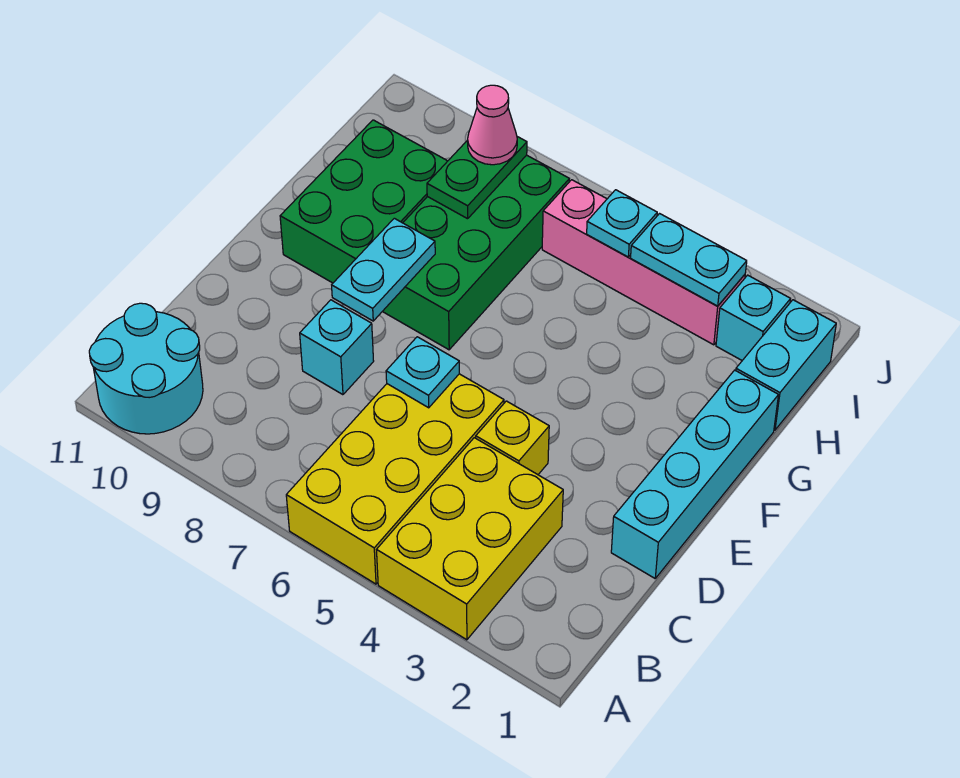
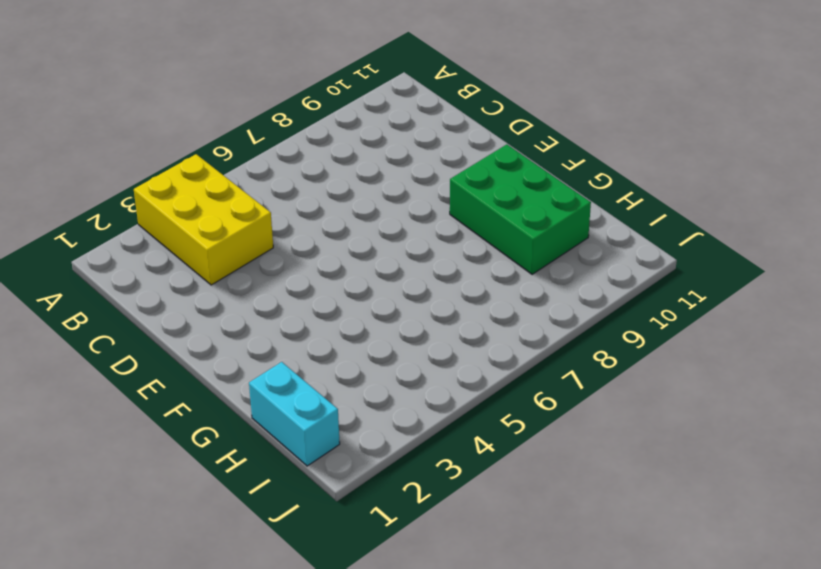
none -> yellow brick A5:D6 level 1
none -> cyan round brick A10:B11 level 1
none -> cyan brick D1:G1 level 1

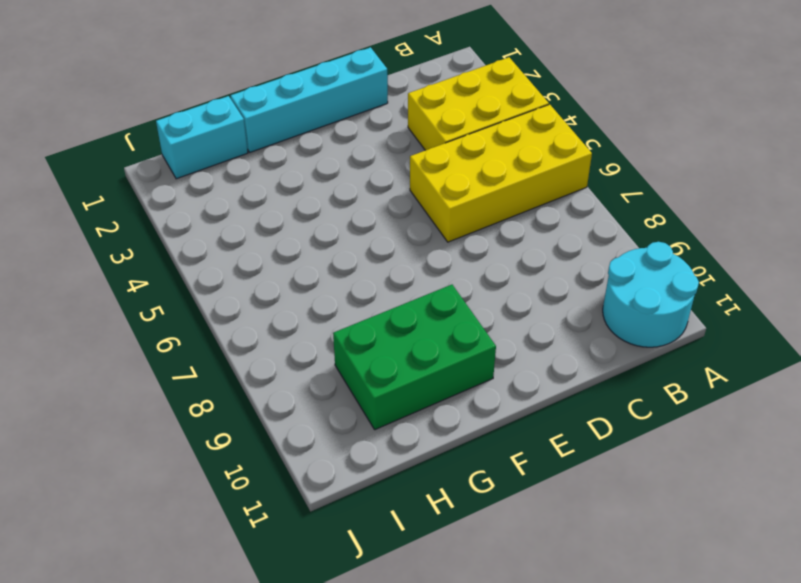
none -> yellow brick D4 level 1
none -> cyan brick D8 level 1
none -> green brick F7:I8 level 1

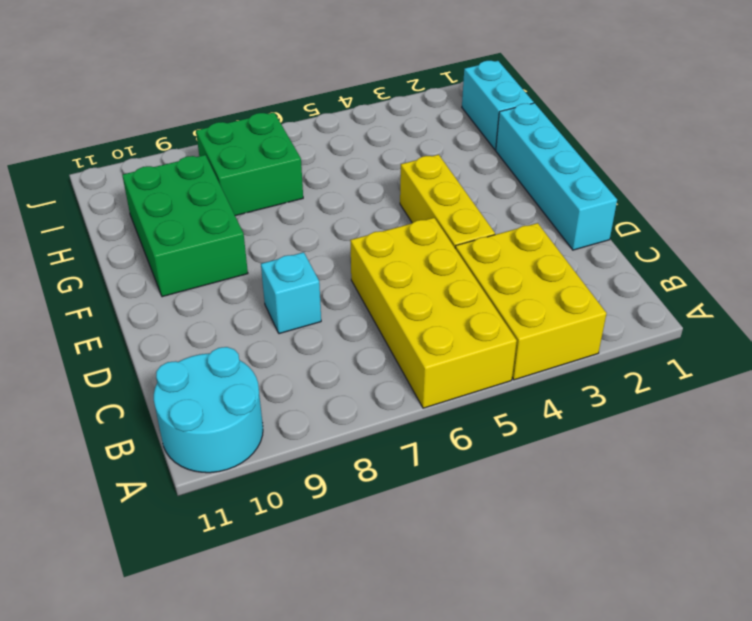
yellow brick D4:F4 level 1 -> yellow brick D4 level 1
green brick H7:I8 level 1 -> green brick F7:I8 level 1
none -> cyan brick I2 level 1
none -> pink brick I3:I6 level 1
none -> cyan plate D6 level 2

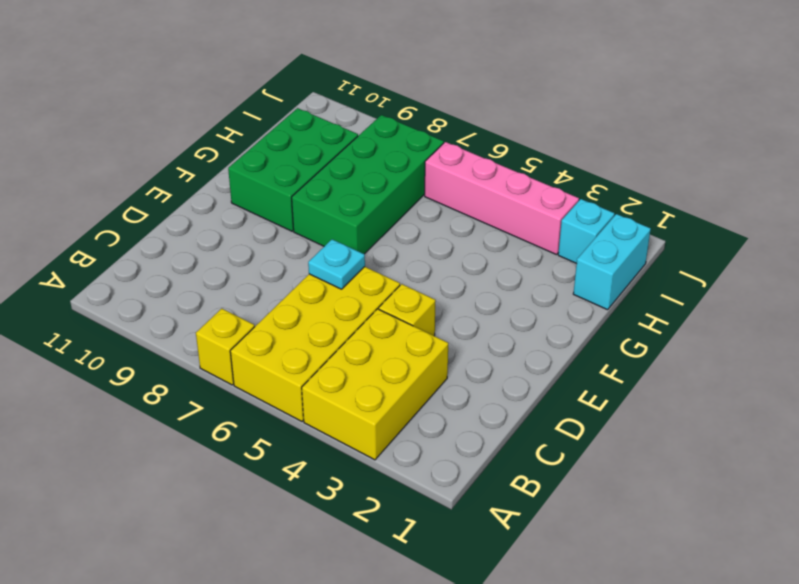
yellow brick A7 level 1 -> none
none -> cyan round brick A10:B11 level 1
none -> cyan brick D1:G1 level 1
none -> cyan brick D8 level 1

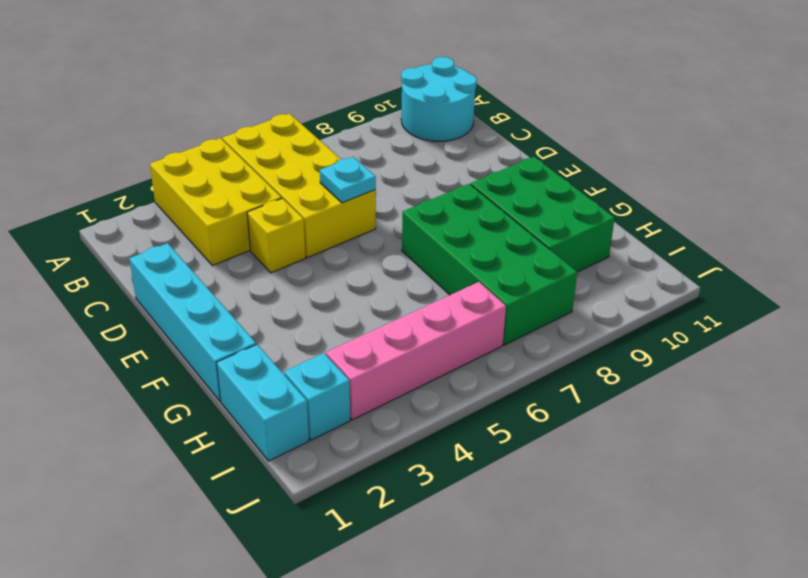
none -> cyan brick D8 level 1
none -> cyan plate E8:F8 level 2
none -> green plate H8:I8 level 2

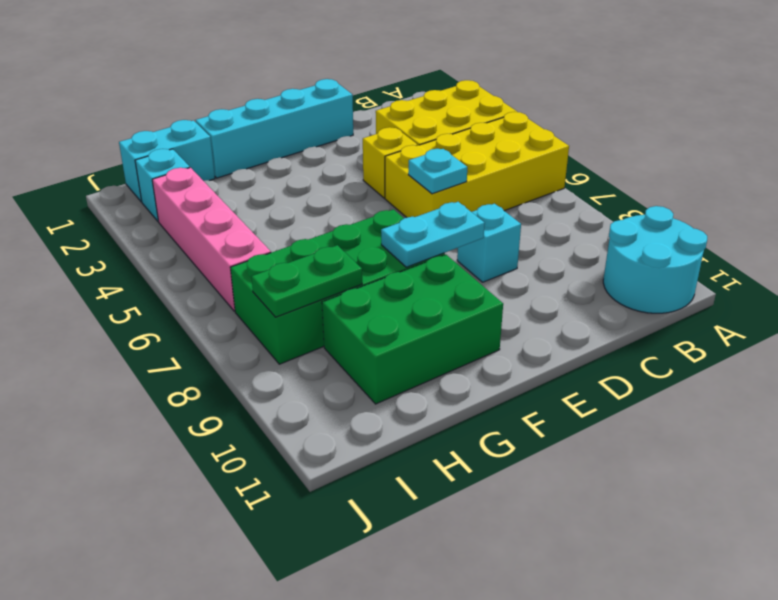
none -> cyan plate I3:I4 level 2
none -> cyan plate I5 level 2
none -> pink cone I8 level 3

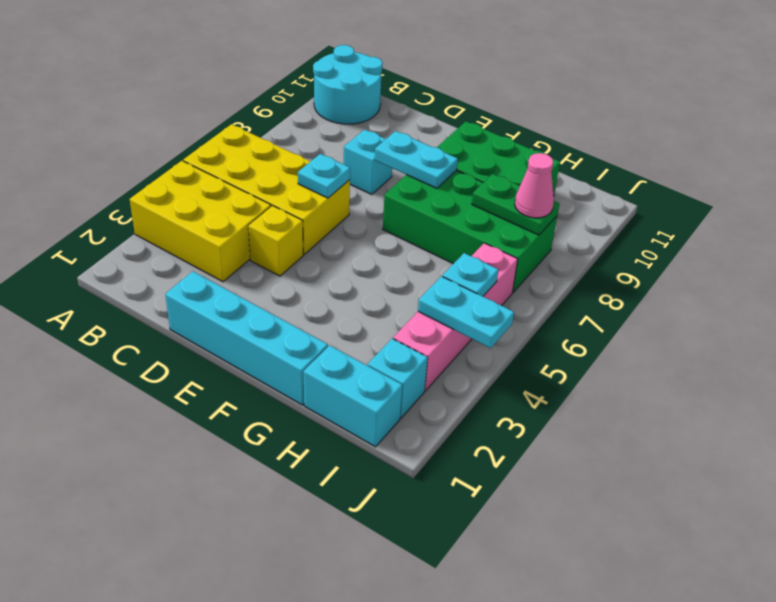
cyan plate I4:J4 level 2 -> cyan plate I3:I4 level 2

